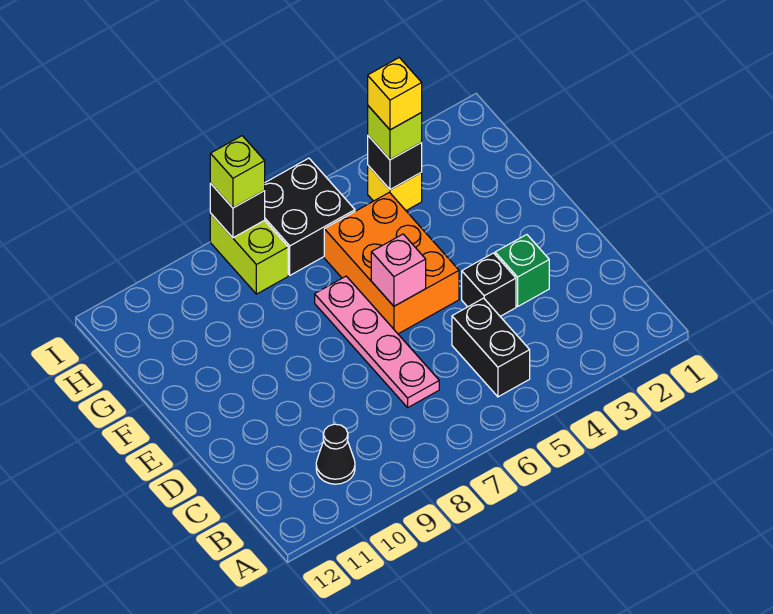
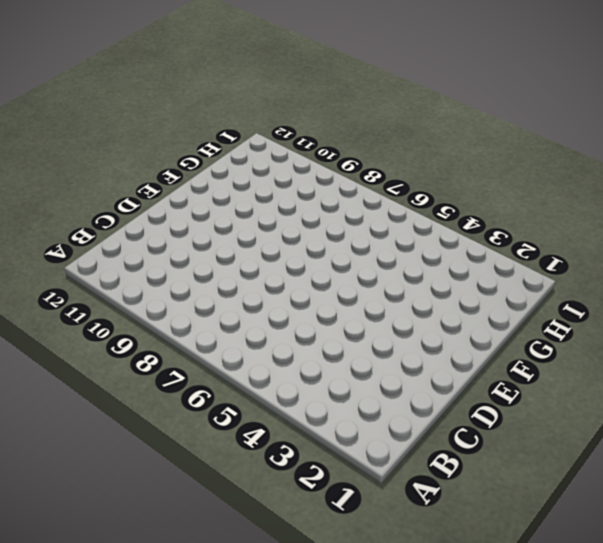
none -> black brick B5:C5 level 1
none -> black cone B10 level 1
none -> pink plate C7:F7 level 1

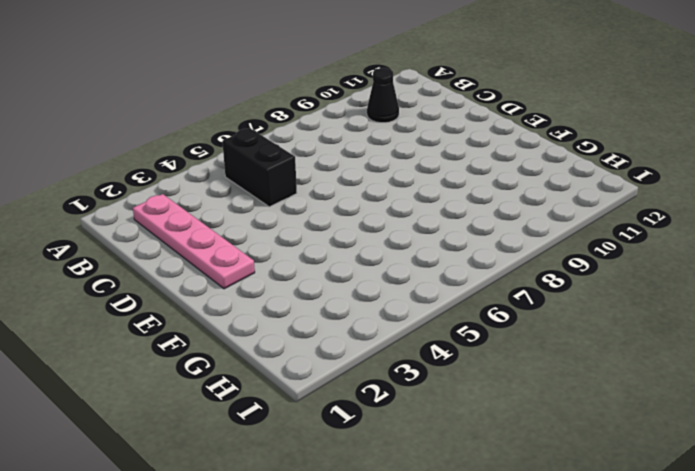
pink plate B2:E2 level 1 -> pink plate C7:F7 level 1
none -> green brick D3 level 1
none -> black brick D4 level 1
none -> orange brick E5:G6 level 1

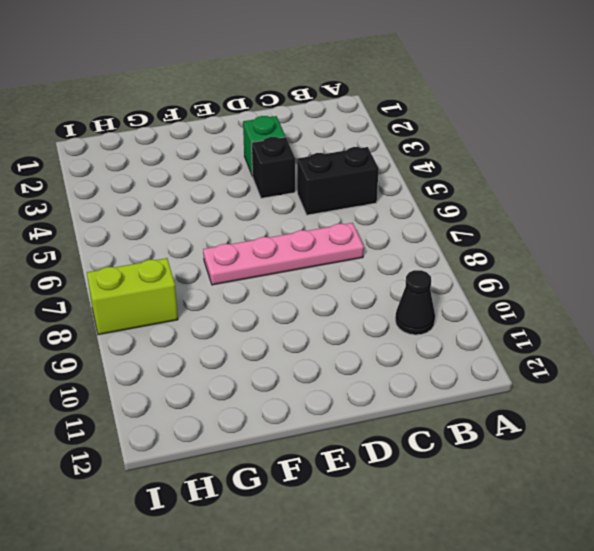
none -> orange brick E5:G6 level 1
none -> yellow brick H4 level 1
none -> black brick H6:I7 level 1

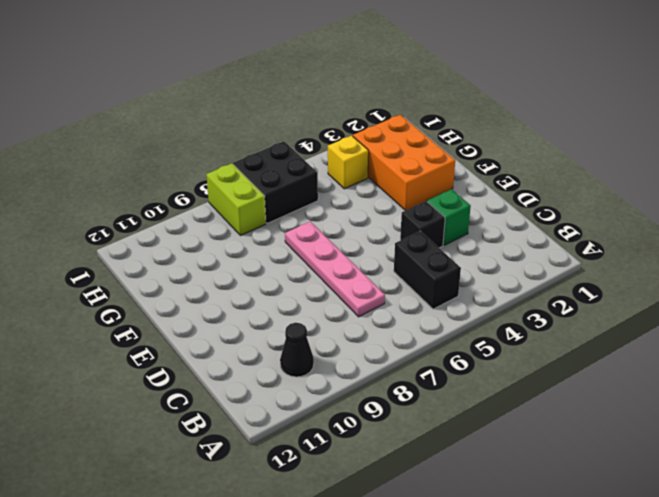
orange brick F2:H3 level 1 -> orange brick E5:G6 level 1
none -> pink brick E6 level 2
none -> black brick H4 level 2
none -> black brick I8 level 2

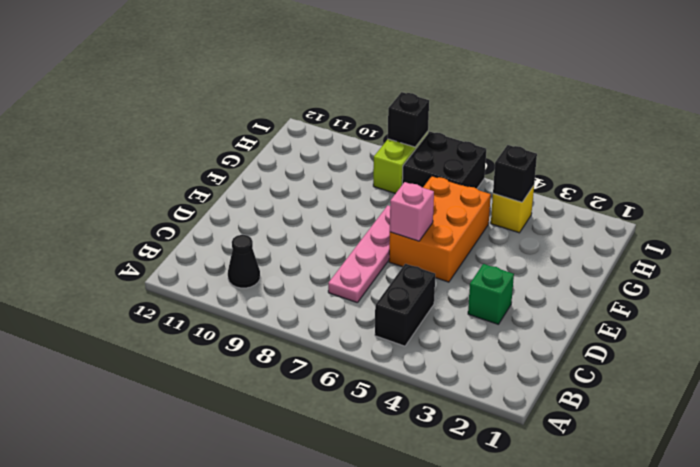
none -> black brick D4 level 1
none -> lime brick H4 level 3
none -> lime brick I8 level 3

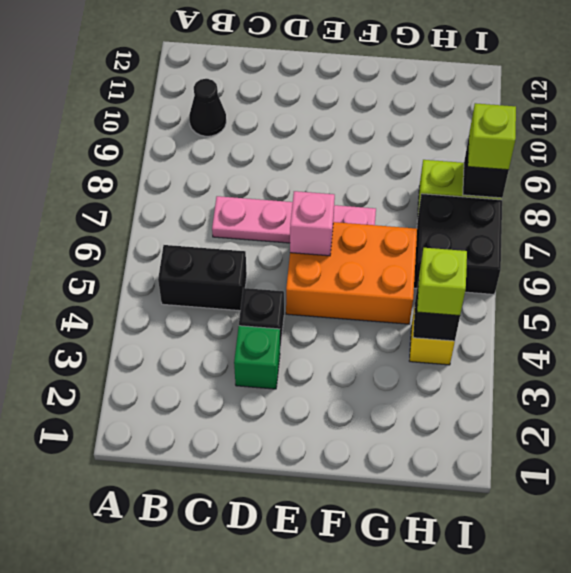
none -> yellow brick H4 level 4

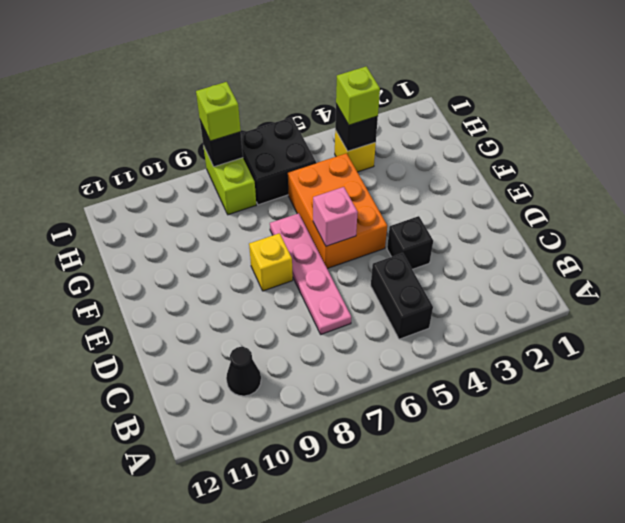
yellow brick E8 level 1 -> yellow brick H4 level 4
none -> green brick D3 level 1

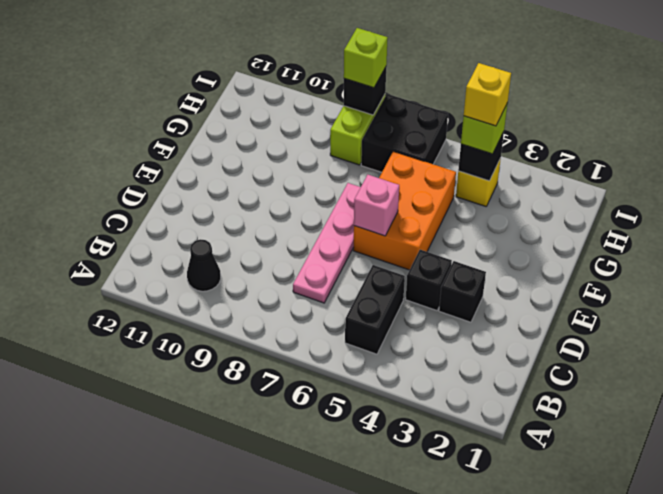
black brick D3 level 1 -> green brick D3 level 1

